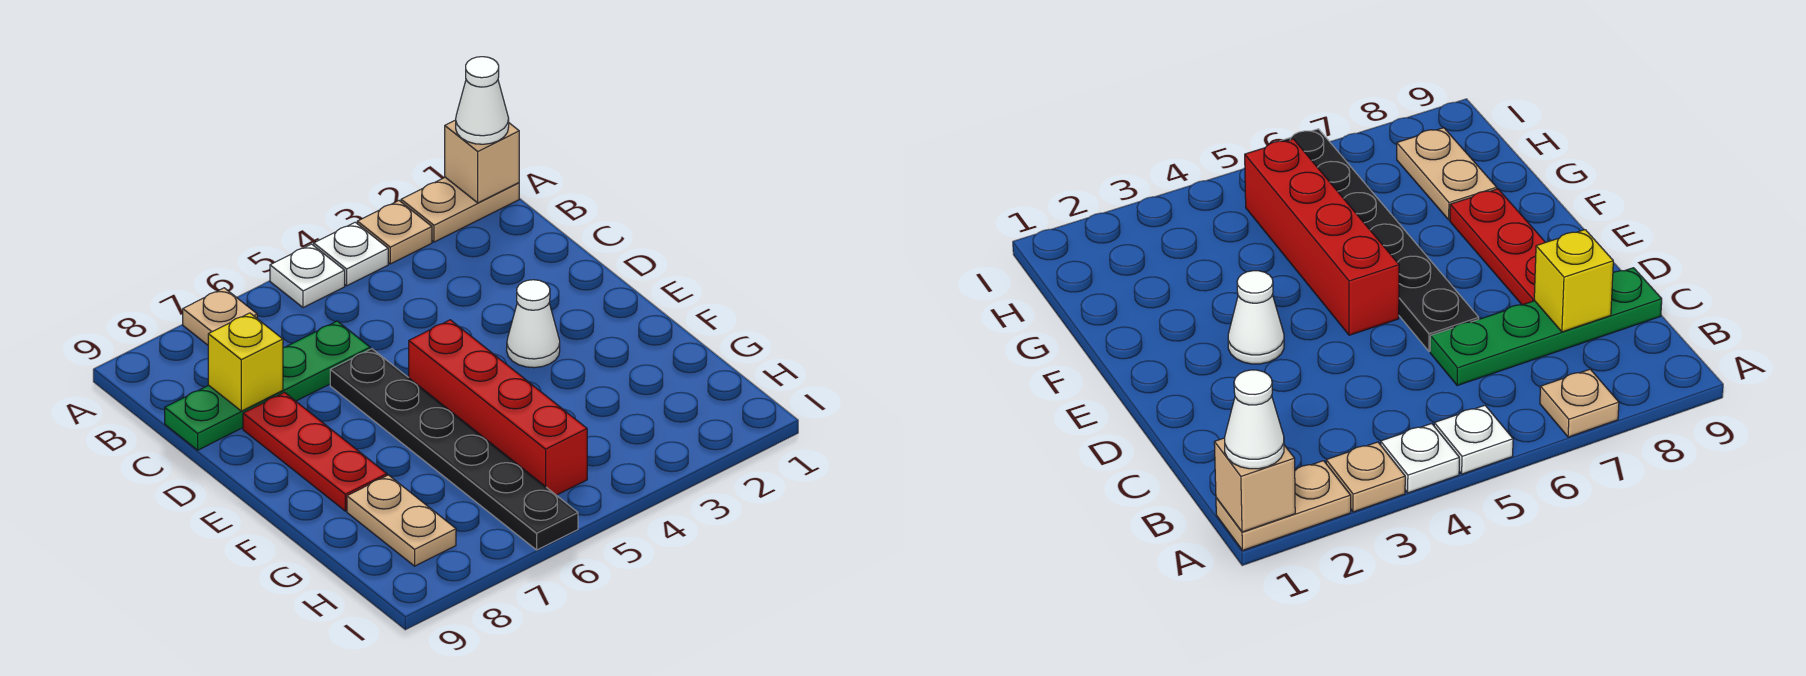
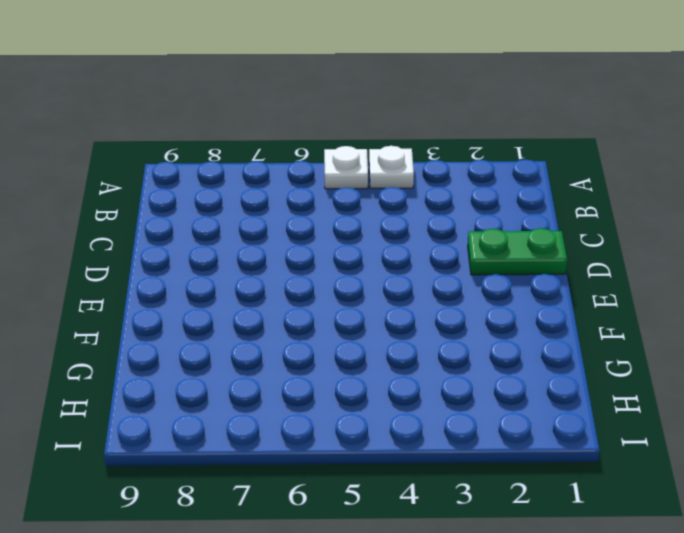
green plate D1:D2 level 1 -> none
none -> tan plate A1:A2 level 1
none -> tan plate A3 level 1
none -> tan plate A7 level 1

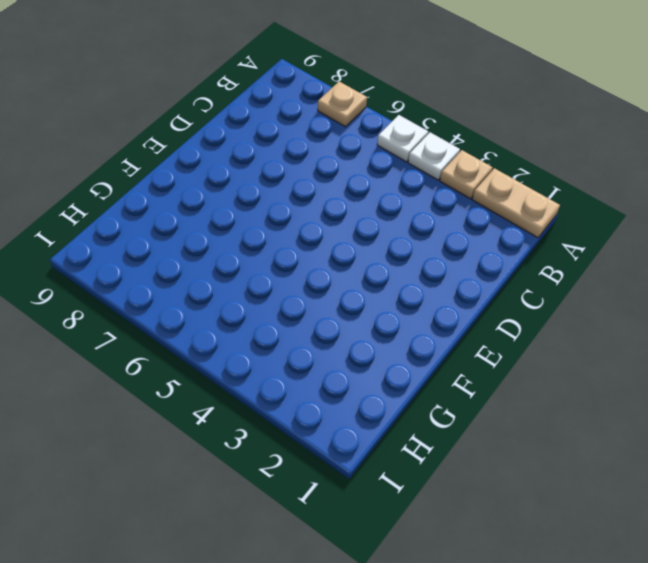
none -> green plate C6:C9 level 1
none -> black plate D6:I6 level 1
none -> red plate D8:F8 level 1

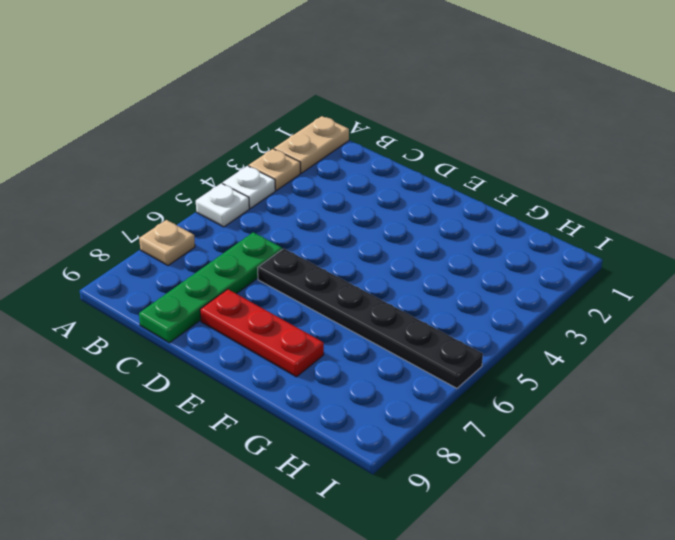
none -> white cone E3 level 1
none -> red brick E5:H5 level 1
none -> tan plate G8:H8 level 1

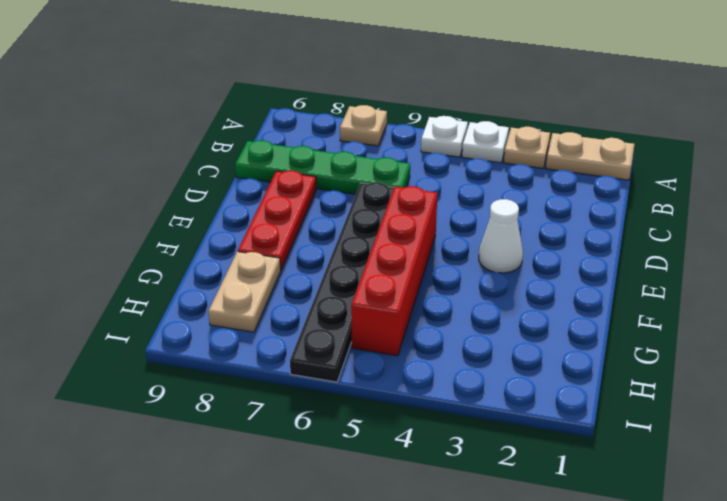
none -> tan brick A1 level 2
none -> yellow brick C8 level 2
none -> white cone A1 level 3

